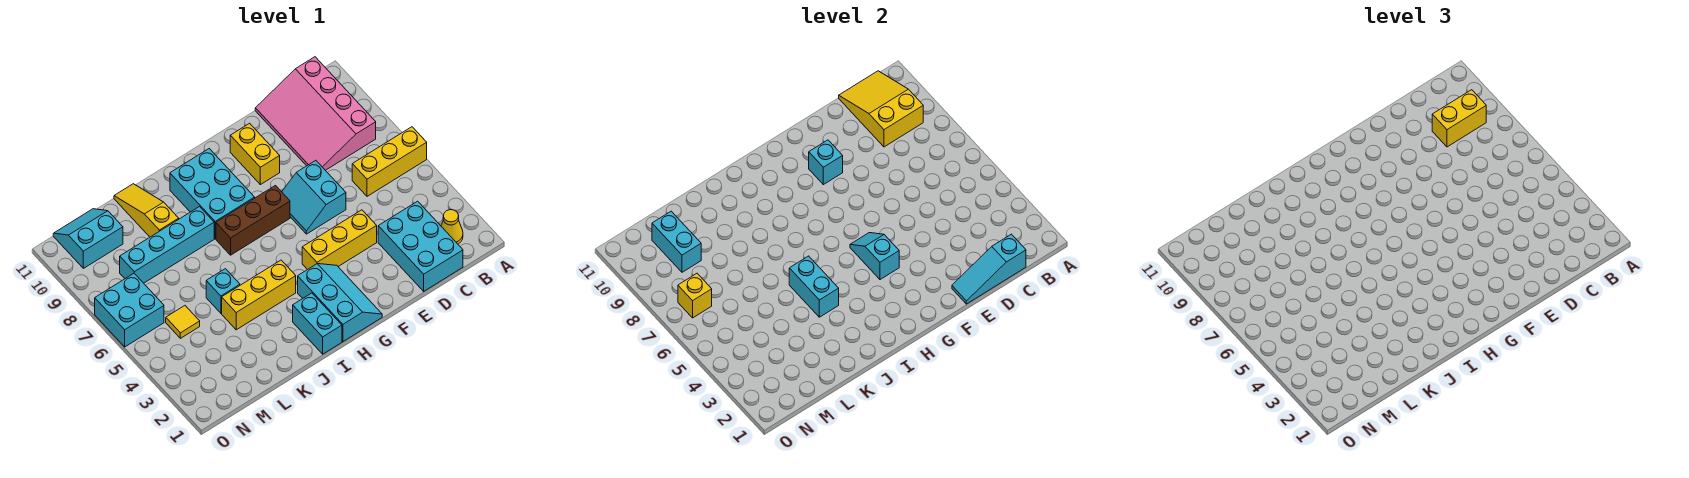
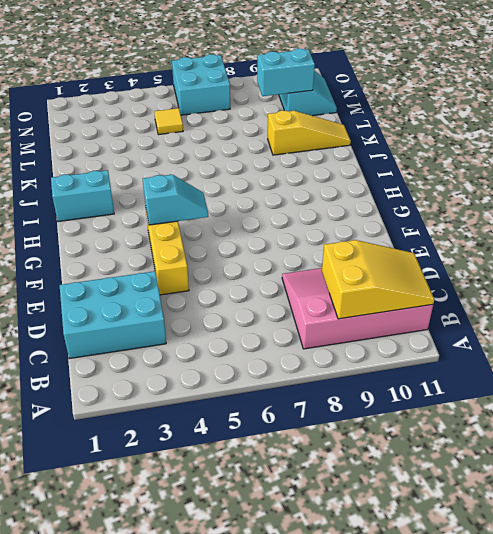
none -> yellow brick A6:C6 level 1
none -> yellow cone B2 level 1
none -> cyan slope E6:F7 level 1 top E

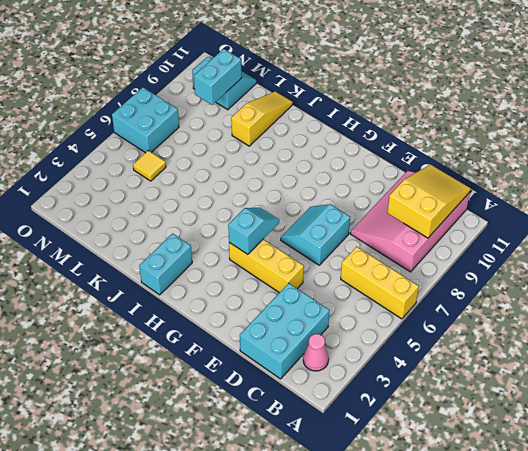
pink cone B2 level 1 -> yellow cone B2 level 1
none -> yellow brick F9:F10 level 1
none -> cyan slope G1:H3 level 1 top H
none -> brown brick G7:I7 level 1

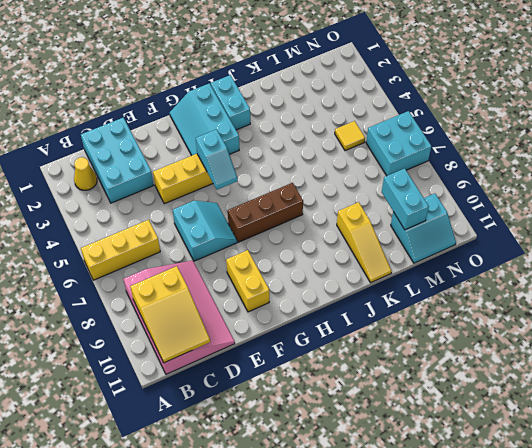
none -> cyan brick H8:I10 level 1
none -> yellow brick I4:K4 level 1
none -> cyan brick J8:M8 level 1

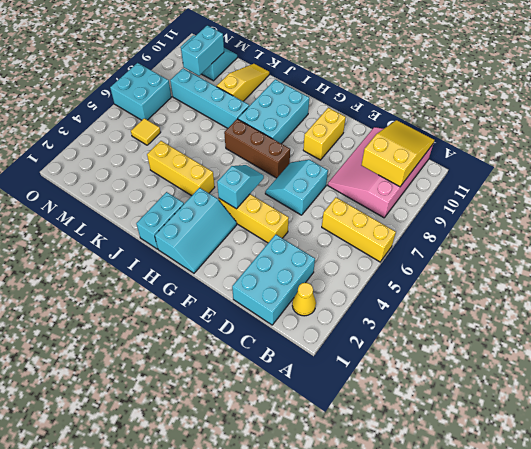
none -> cyan brick K5 level 1
none -> cyan slope C1:E1 level 2 top C
none -> cyan brick F9 level 2

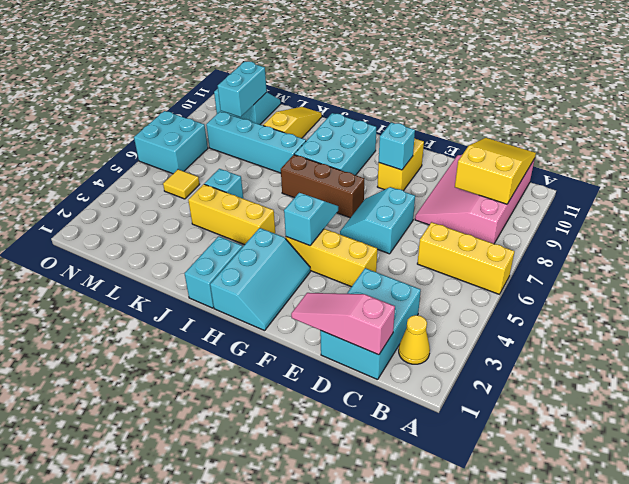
pink slope C1:E1 level 2 top C -> cyan slope C1:E1 level 2 top C
none -> cyan brick J4:J5 level 2
none -> yellow brick N7 level 2
none -> yellow brick B9:C9 level 3

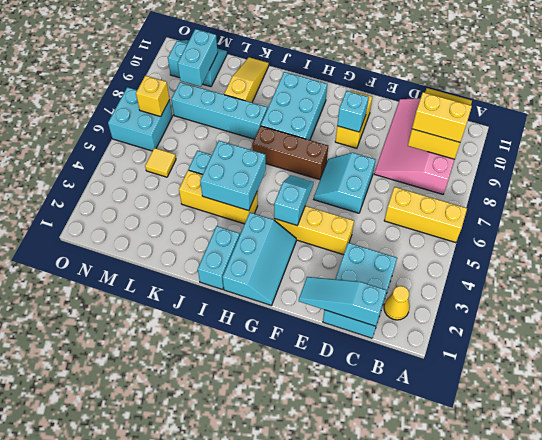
cyan brick I4:J5 level 2 -> cyan brick J4:J5 level 2

